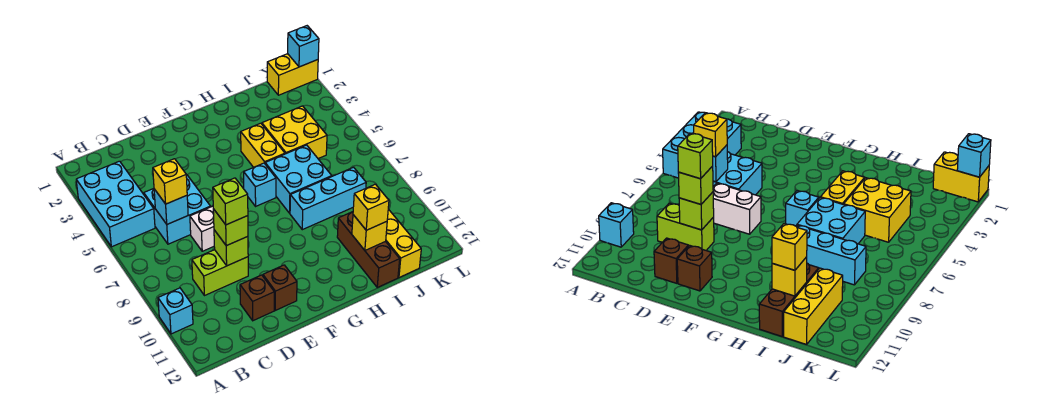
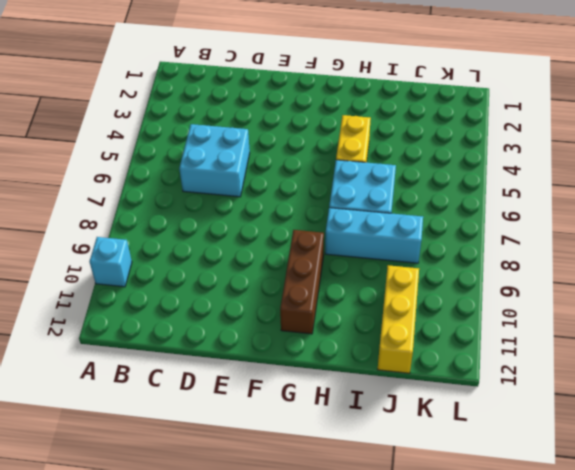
brown brick G9:G11 level 1 -> brown brick I10:I12 level 1
none -> cyan brick A3:B5 level 1
none -> lime brick C9:D9 level 1
none -> white brick D7:E7 level 1

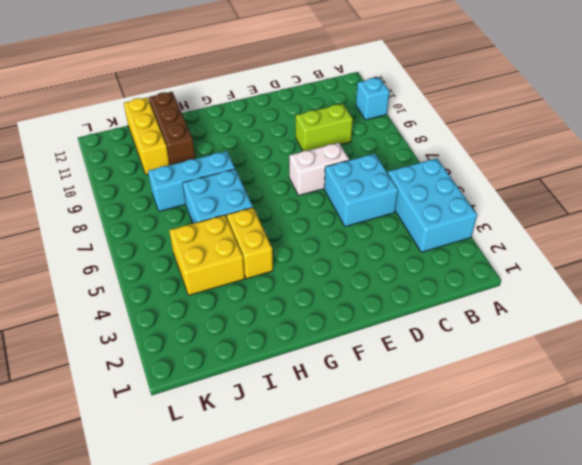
none -> brown brick D11 level 1
none -> brown brick E11 level 1
none -> cyan brick G6 level 1

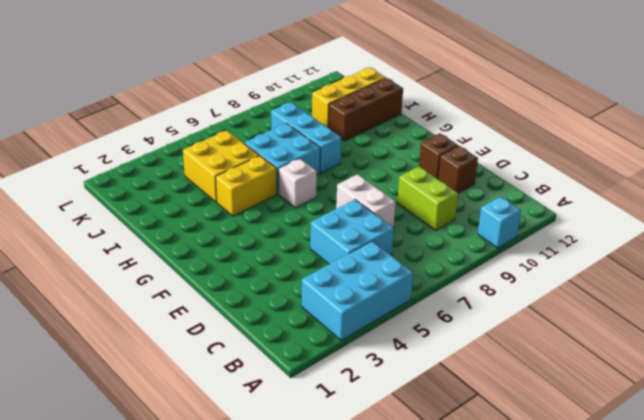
white brick G6 level 1 -> cyan brick G6 level 1
none -> yellow brick K1:L1 level 1
none -> cyan brick C6 level 2
none -> lime brick D9 level 2

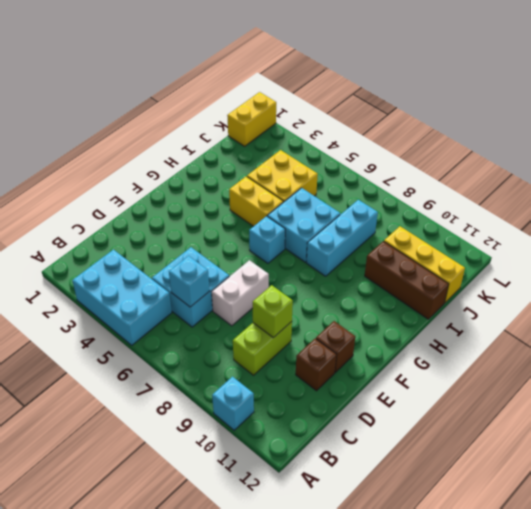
none -> yellow brick I11 level 2
none -> cyan brick L1 level 2
none -> yellow brick C6 level 3

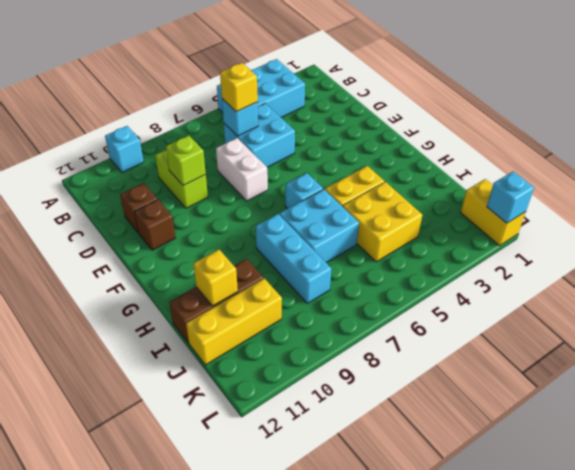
none -> lime brick D9 level 3
none -> yellow brick I11 level 3
none -> lime brick D9 level 4

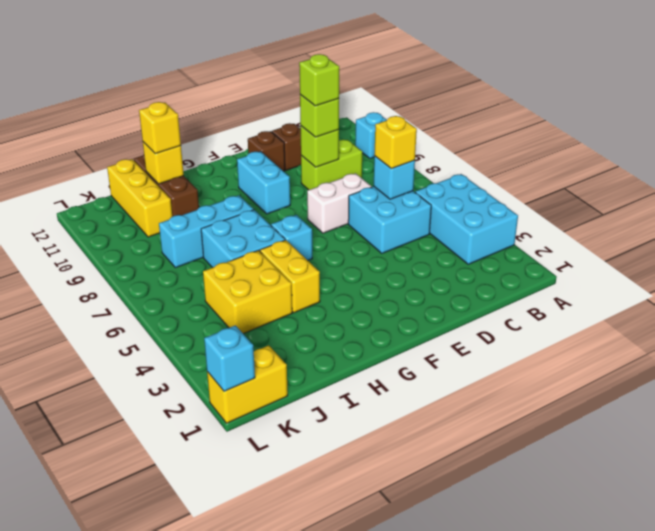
cyan brick F9:F10 level 1 -> none

